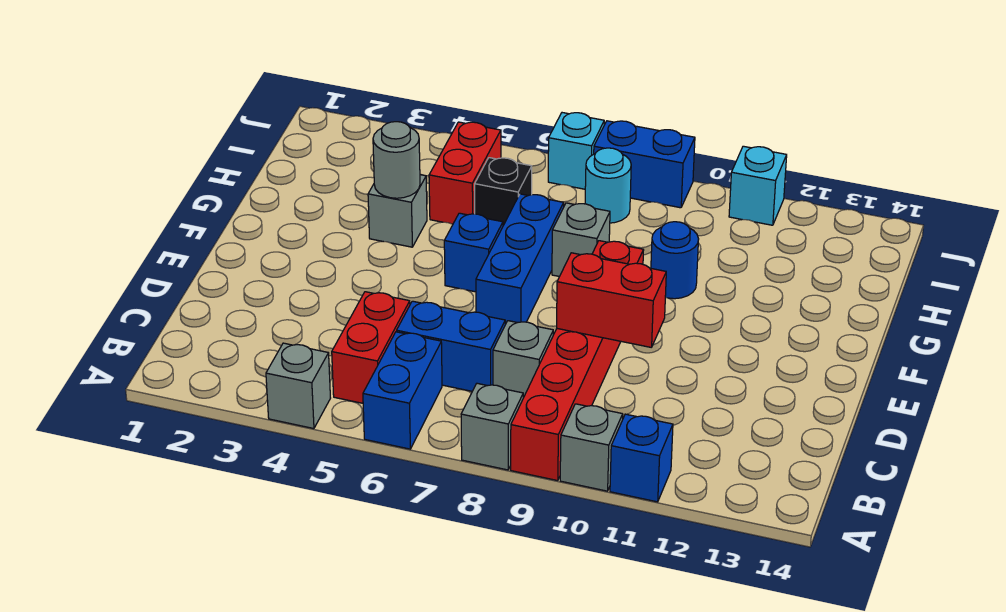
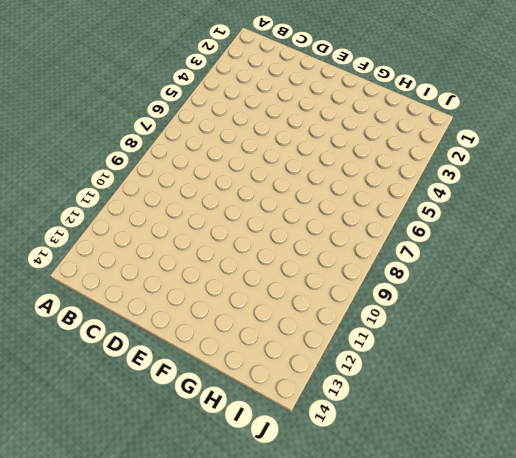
none -> grey brick A4 level 1
none -> blue brick A6:B6 level 1
none -> grey brick A8 level 1

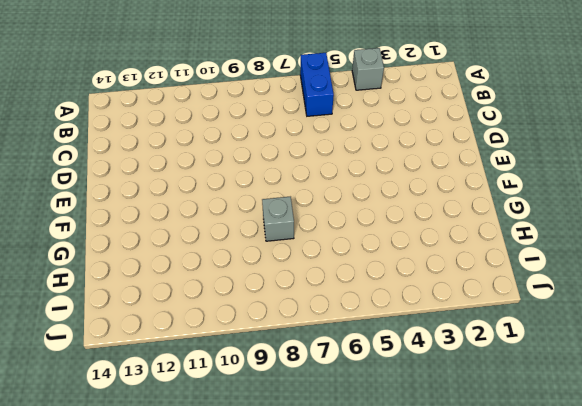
none -> grey brick A8 level 1
none -> red brick A9:F9 level 1
none -> grey brick A10 level 1

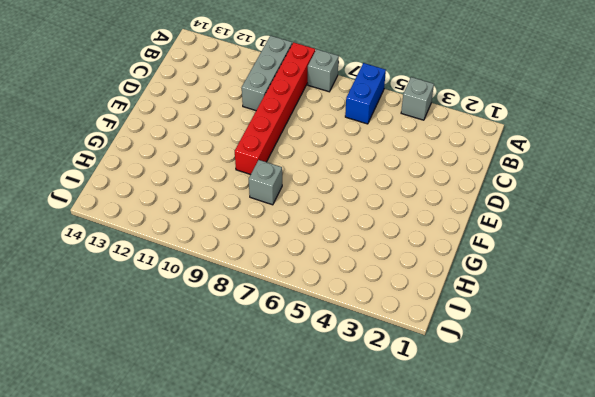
grey brick A10:C10 level 1 -> grey brick A10 level 1
none -> blue brick A11 level 1
none -> red brick B5:C5 level 1
none -> blue brick C6:C7 level 1

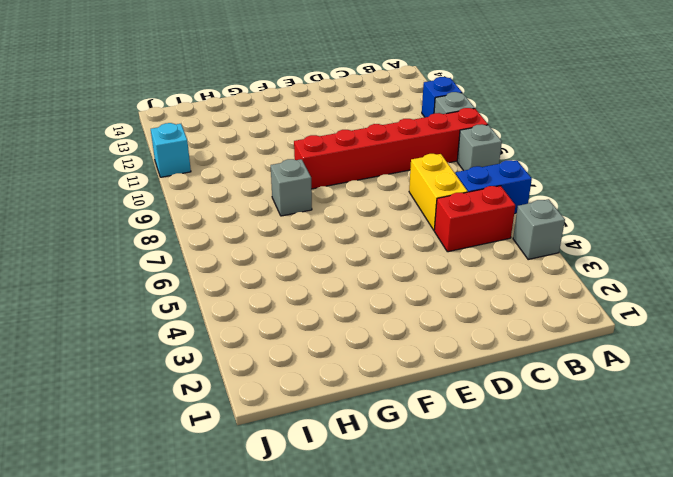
yellow brick C6:C7 level 1 -> blue brick C6:C7 level 1
none -> grey brick C8 level 1
none -> blue brick E7:G7 level 1
none -> blue brick F6 level 1

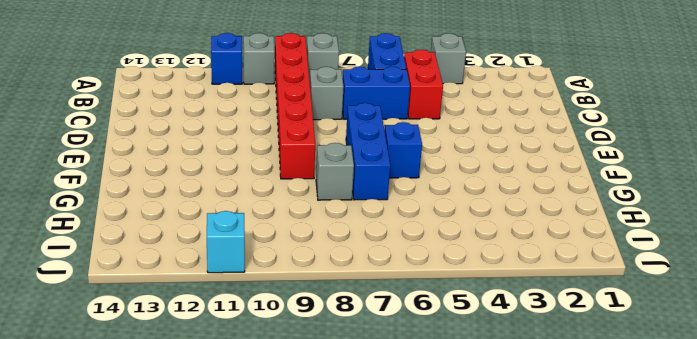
none -> grey brick G4 level 1
none -> blue round brick G10 level 1
none -> red brick H5:I5 level 1

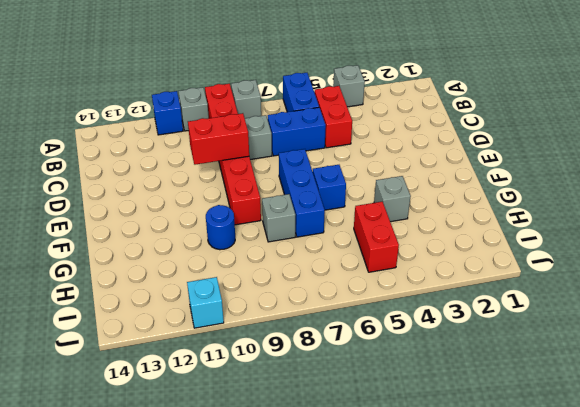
none -> black brick H6 level 1
none -> cyan round brick I8 level 1
none -> cyan brick J7 level 1

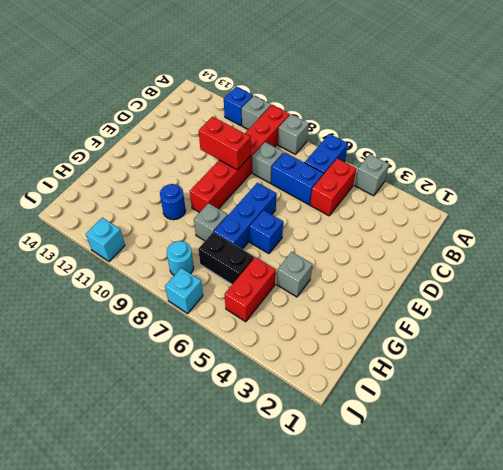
black brick H6:H7 level 1 -> black brick H6 level 1
none -> blue brick J8:J9 level 1
none -> grey round brick G4 level 2

